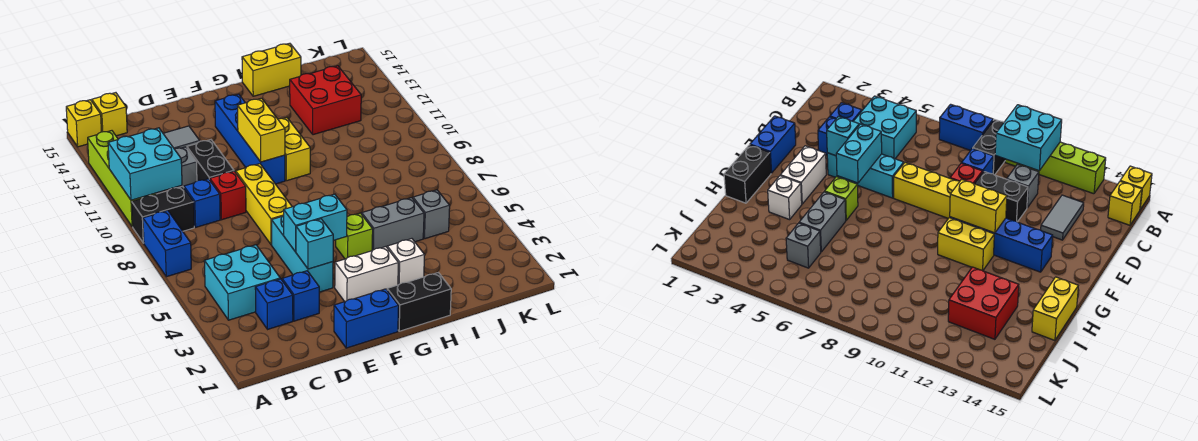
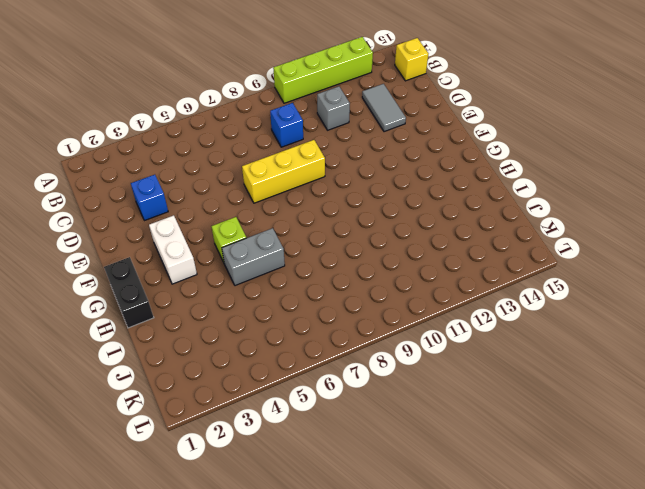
grey brick H5:H6 level 1 -> grey brick H5:I5 level 1
none -> blue brick A7:A8 level 1
none -> black brick A9:B9 level 1
none -> yellow brick A15 level 1
none -> cyan brick B4:C5 level 1

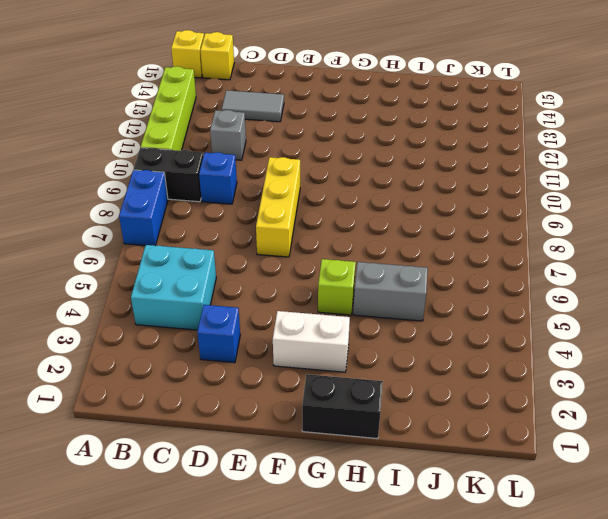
none -> blue brick C3 level 1
none -> red brick D9 level 1
none -> black brick D10:D11 level 1
none -> blue brick E1:F1 level 1

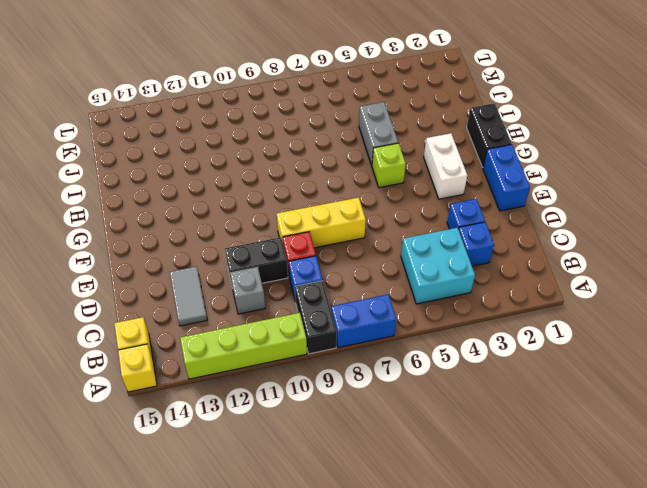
none -> cyan brick E4:E6 level 1
none -> blue brick F10:F13 level 1
none -> yellow brick G10:G11 level 1
none -> white brick H3 level 1

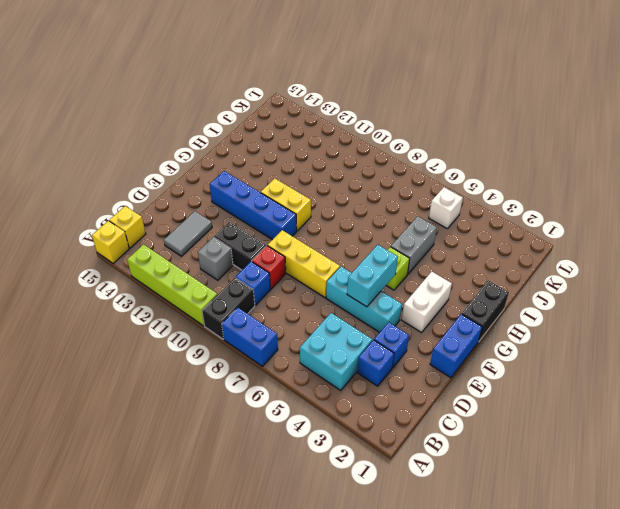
white brick K5 level 1 -> white brick H3 level 1
none -> yellow brick H15:I15 level 1
none -> red brick I12:J13 level 1
none -> grey brick J5 level 1
none -> cyan brick A10:B11 level 2

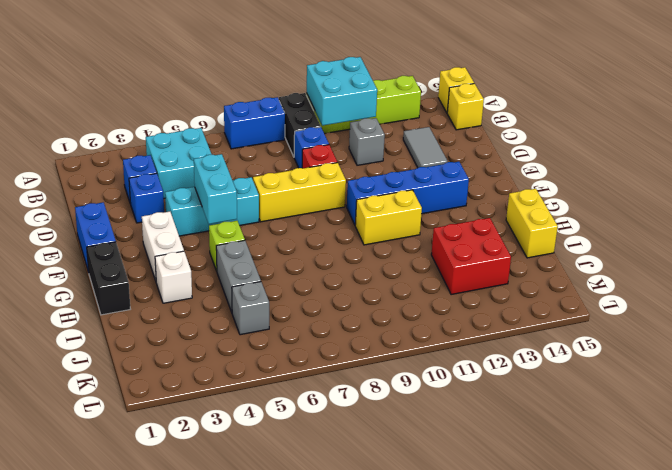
none -> black brick D10:D11 level 1
none -> cyan brick E4 level 2
none -> yellow brick F10:F11 level 2

